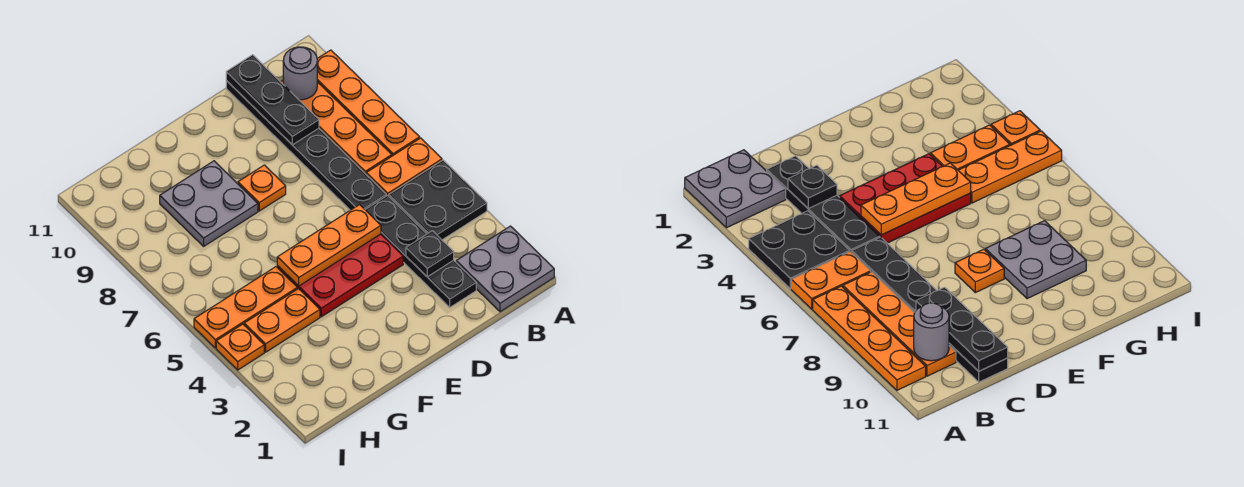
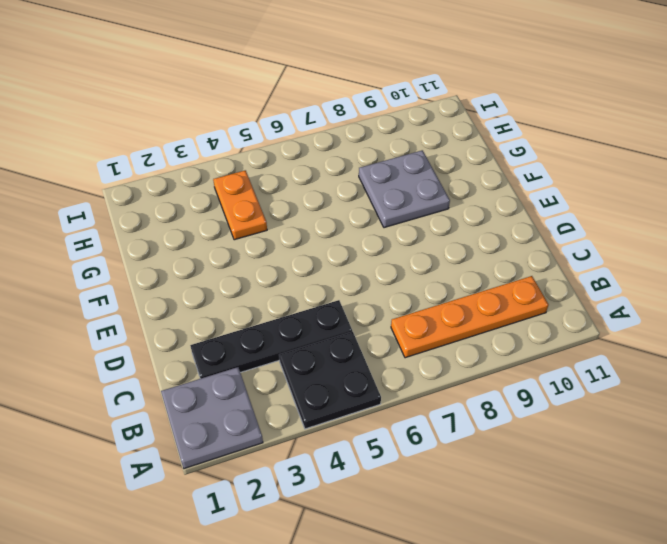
none -> orange plate A6:B6 level 1
none -> orange plate A7:A10 level 1
none -> black plate C6:C11 level 1

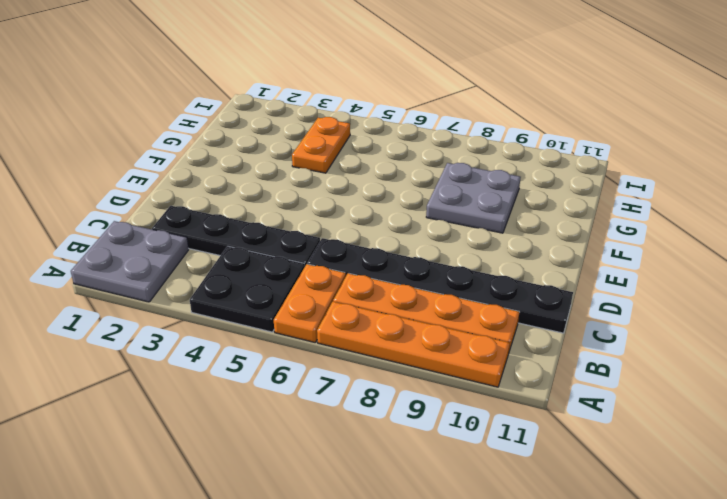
none -> red plate D4:F5 level 1
none -> orange plate E8 level 1
none -> orange plate G5:I5 level 1

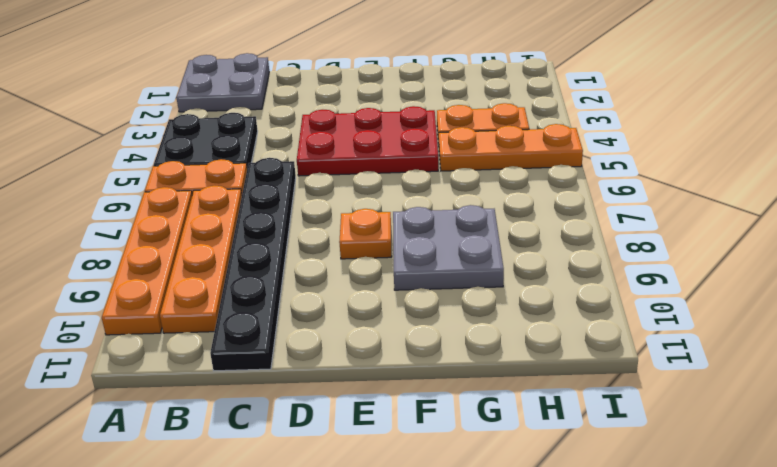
none -> black plate C2:C5 level 1
none -> orange plate I4 level 1
none -> grey round brick B10 level 2

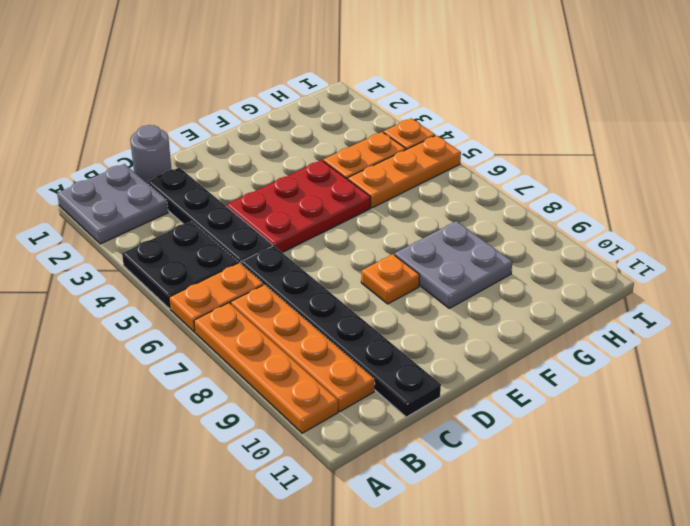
grey round brick C1 level 1 -> grey round brick B10 level 2
none -> black plate C3 level 2
none -> black plate C9:C11 level 2
none -> orange plate D5:F5 level 2

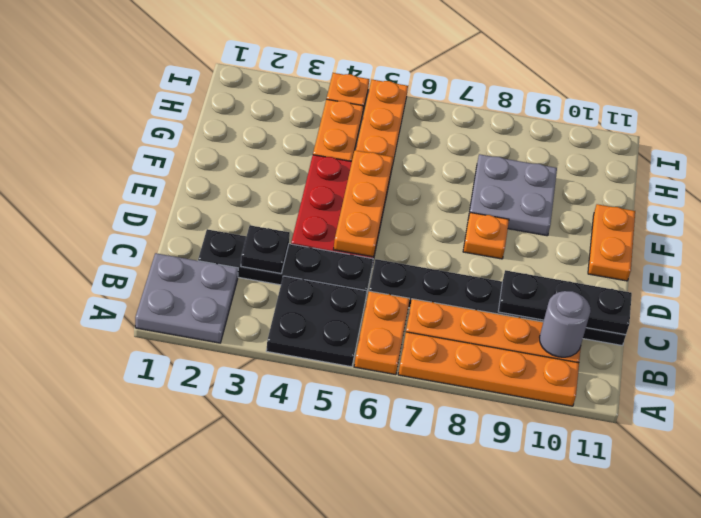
orange plate E11:F11 level 1 -> none

